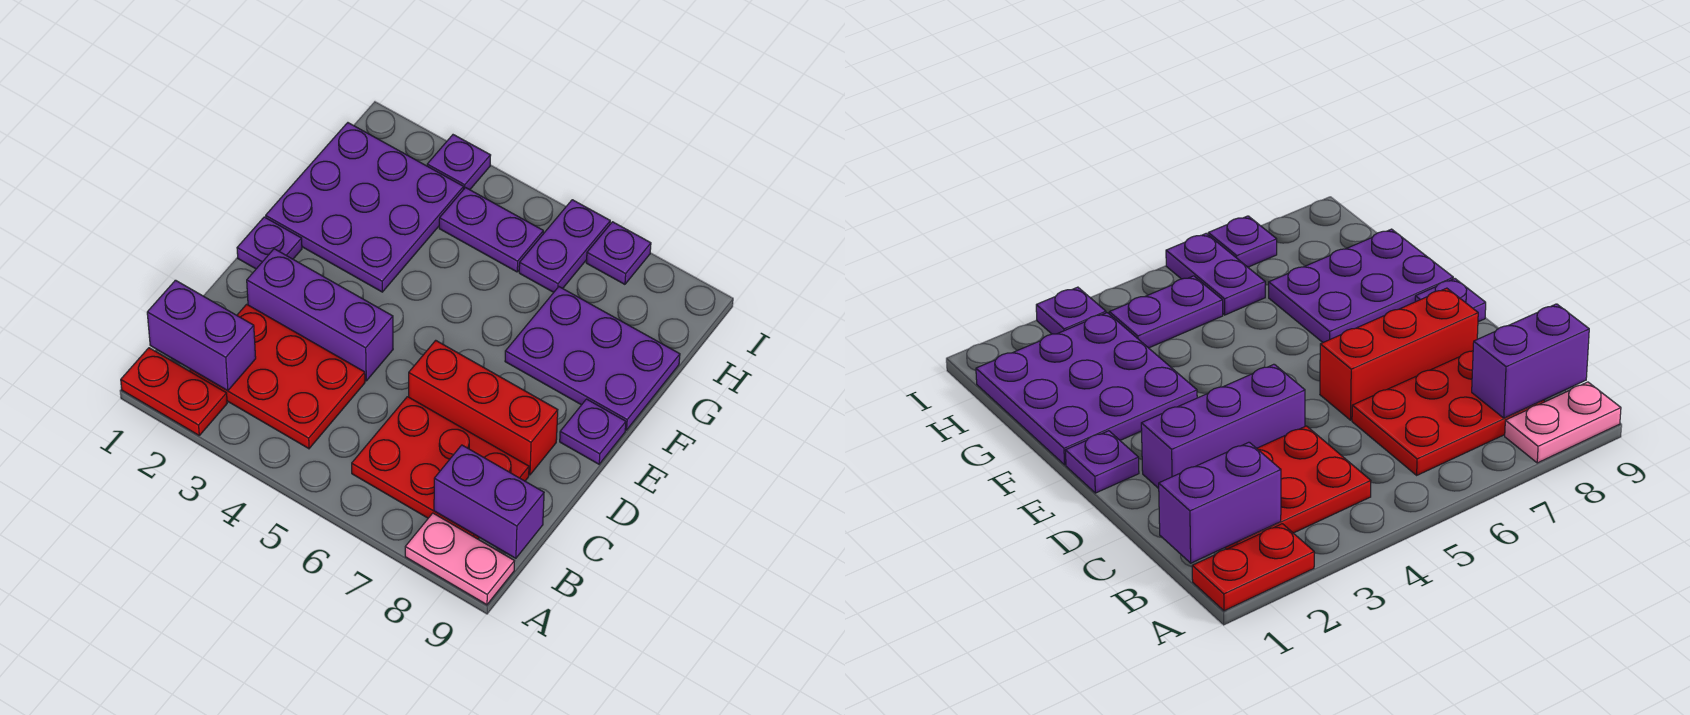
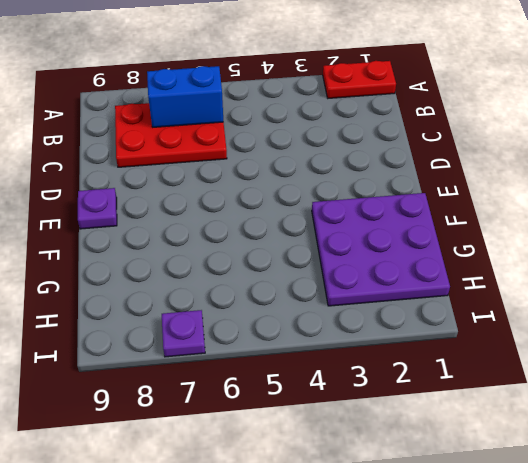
blue brick B6:B7 level 2 -> none
none -> pink plate A8:A9 level 1
none -> red plate B2:C4 level 1
none -> purple brick D2:D4 level 1

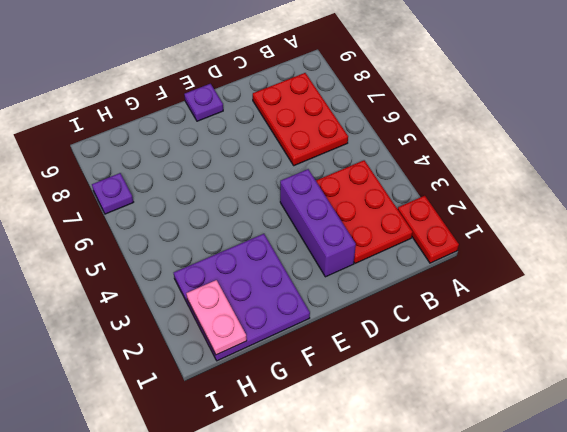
pink plate H1:H2 level 2 -> pink plate A8:A9 level 1
none -> red brick D6:D8 level 1
none -> purple plate E1 level 1
none -> purple plate F7:G9 level 1

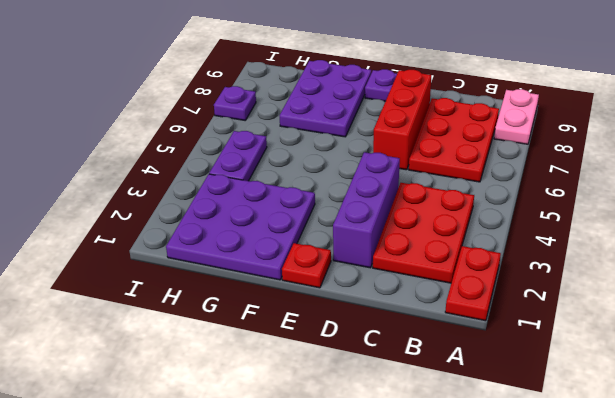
red plate E1 level 1 -> purple plate E1 level 1
none -> purple plate H6:I6 level 1
none -> purple plate I3 level 1
none -> purple brick B1:B2 level 2

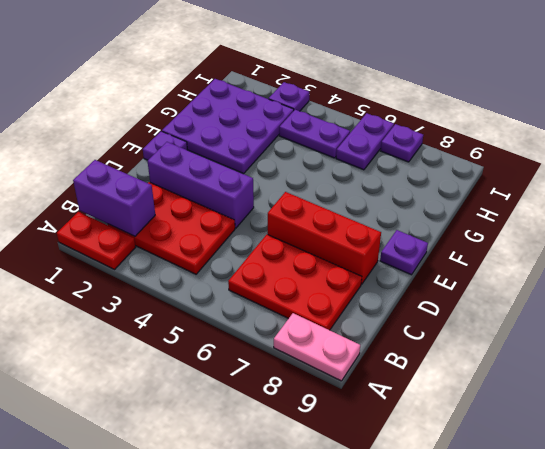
none -> purple plate F7:G9 level 1
none -> purple brick B8:B9 level 2

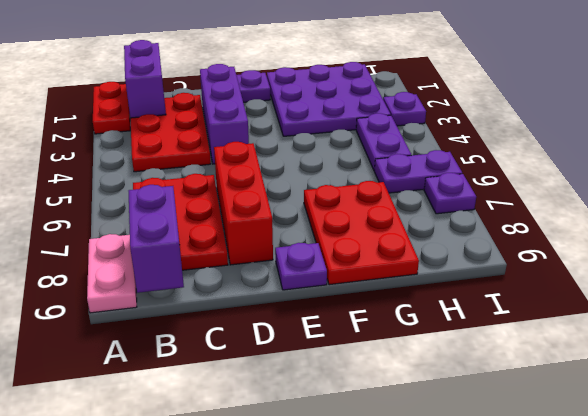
red plate F7:G9 level 1 -> purple plate F7:G9 level 1

